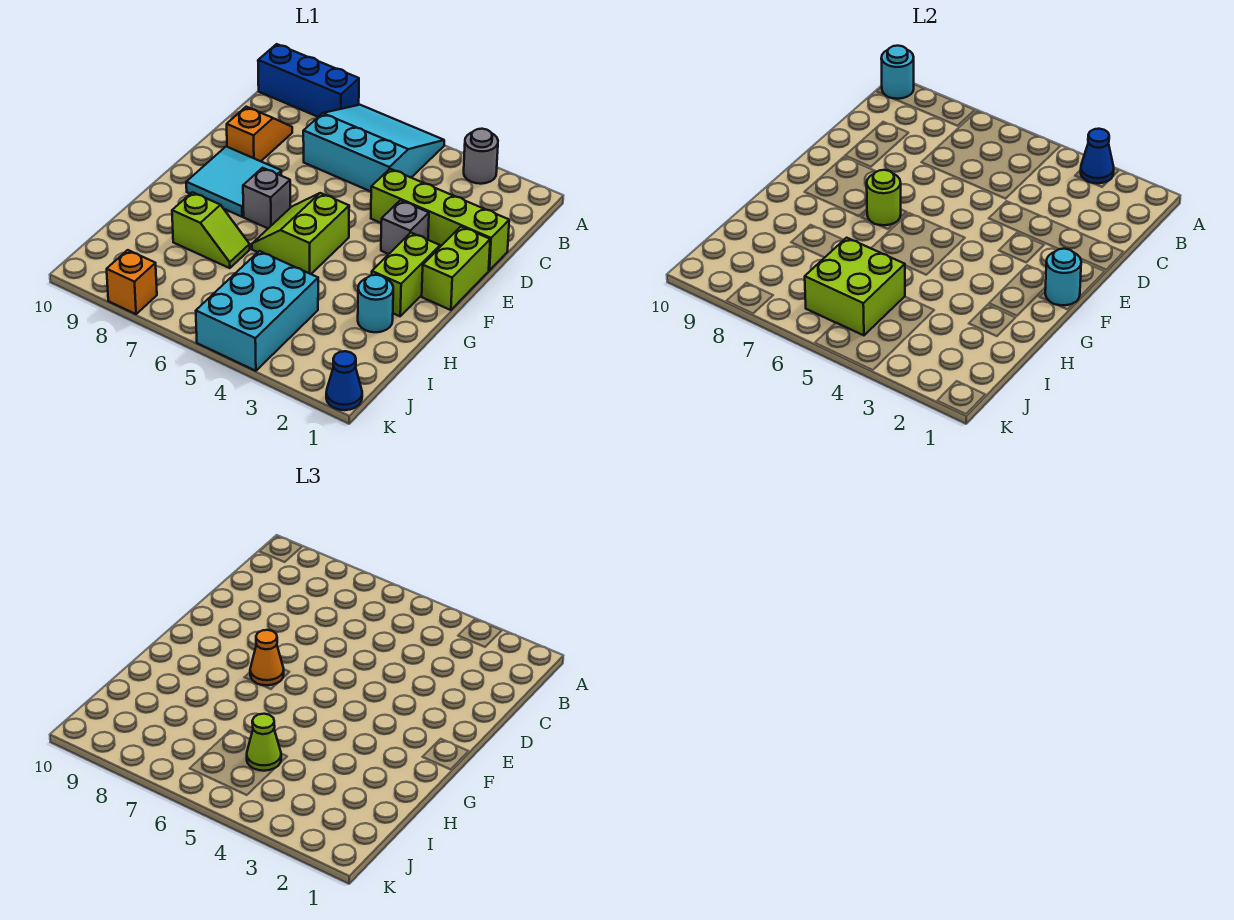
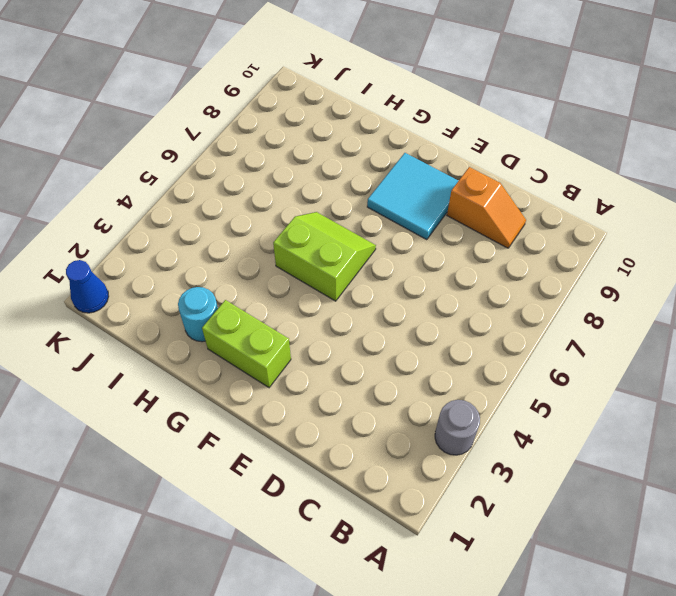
none -> cyan slope A5:C7 level 1 top C
none -> blue brick A8:A10 level 1
none -> lime brick D1:D4 level 1

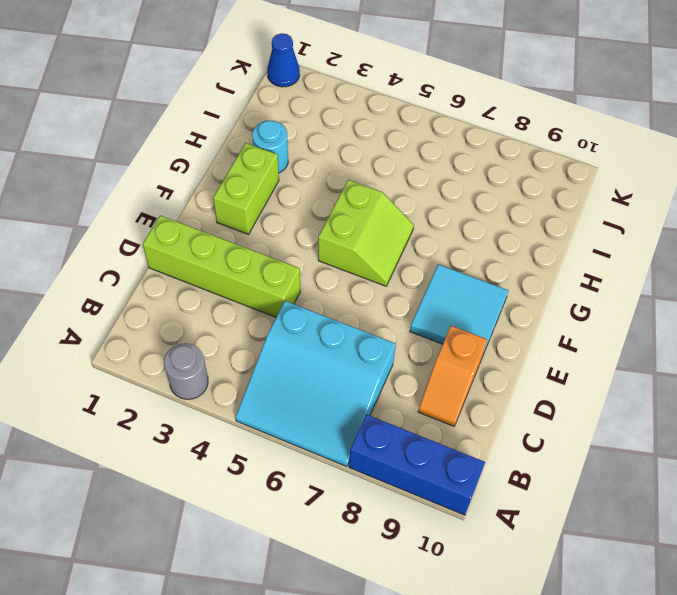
none -> lime brick E1:F1 level 1
none -> grey brick E3 level 1
none -> grey brick F7 level 1

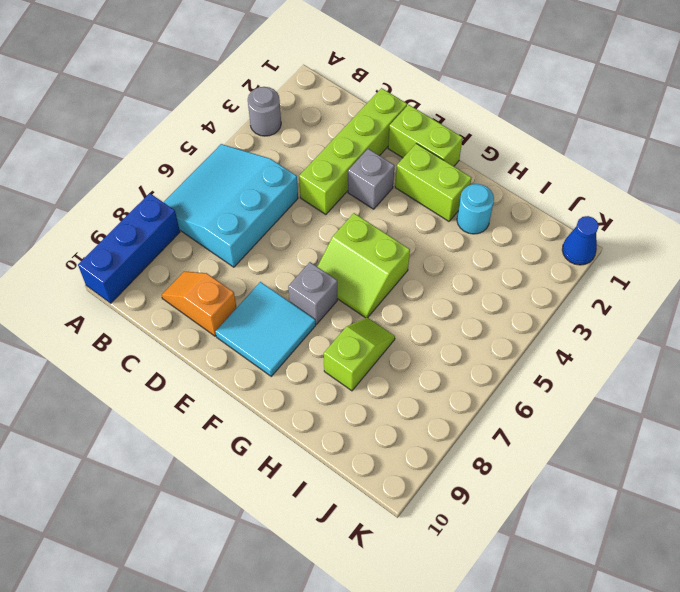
none -> cyan brick I4:K5 level 1
none -> orange brick K8 level 1
none -> blue cone A3 level 2

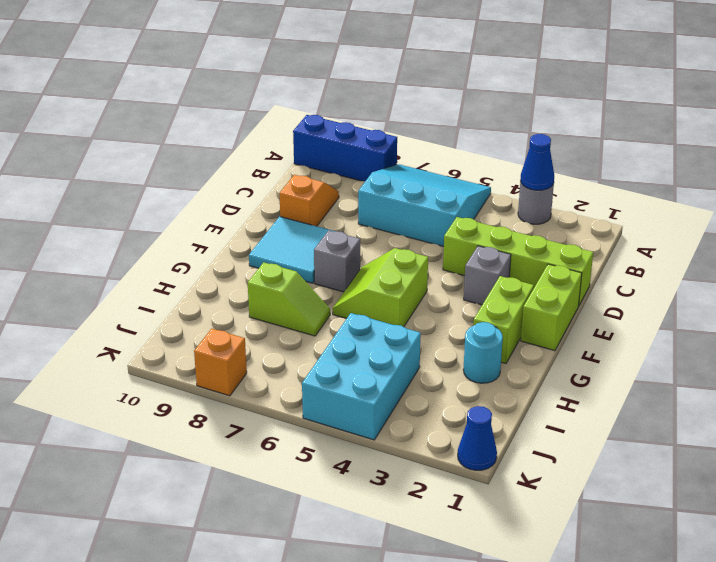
none -> cyan round brick A10 level 2
none -> cyan round brick F1 level 2
none -> lime round brick F7 level 2

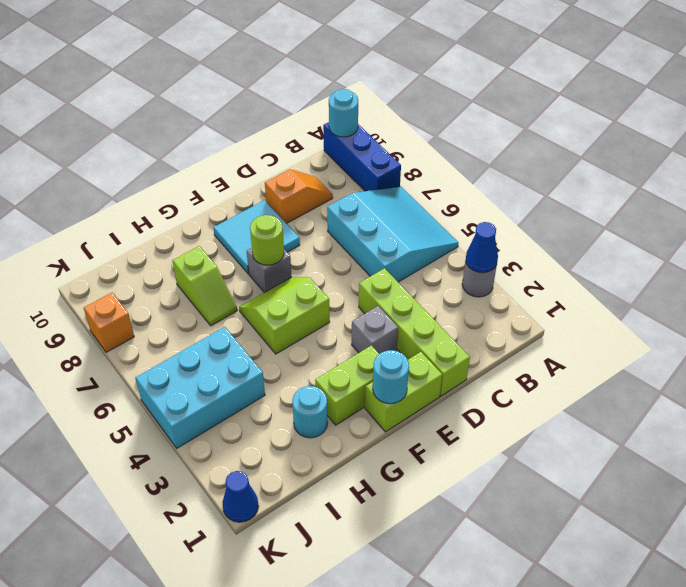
none -> lime brick I5:J6 level 2
none -> orange cone F7 level 3
none -> lime cone I5 level 3

